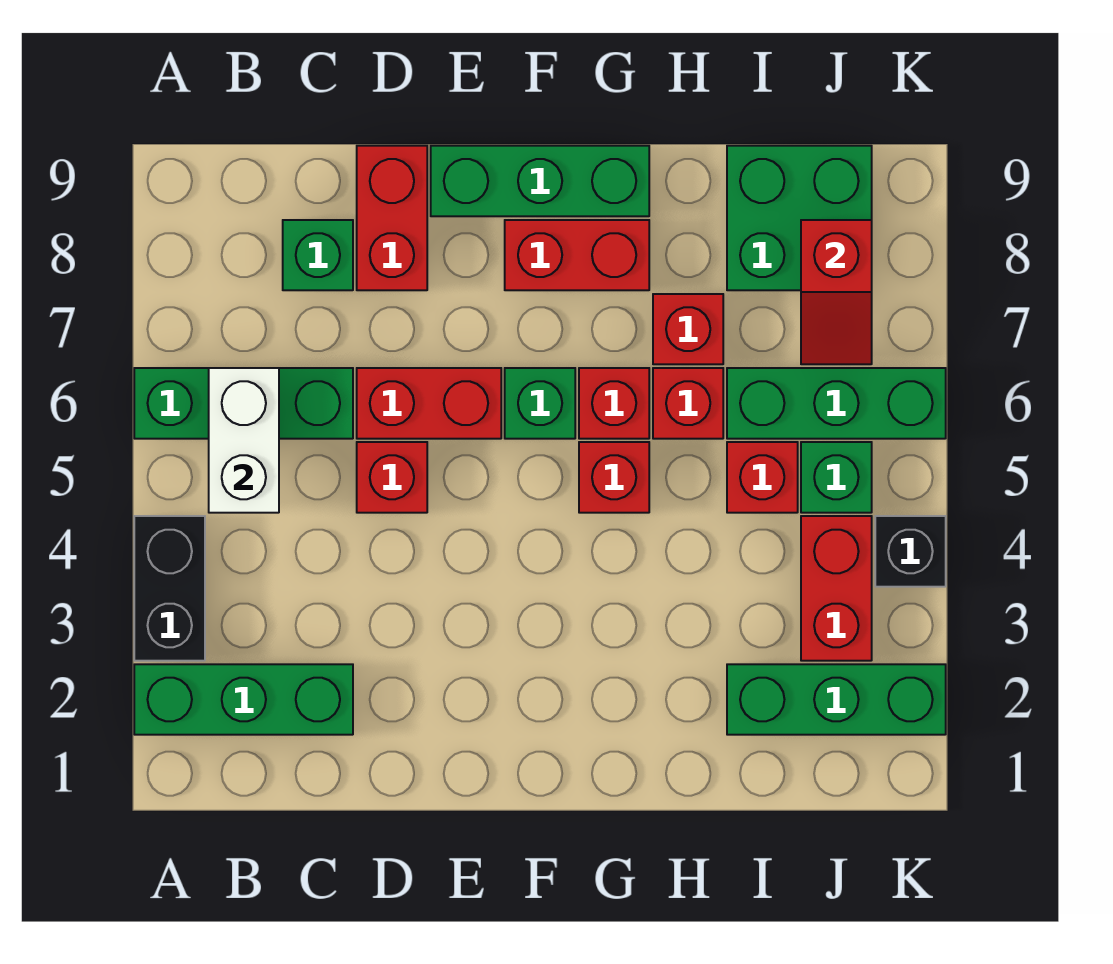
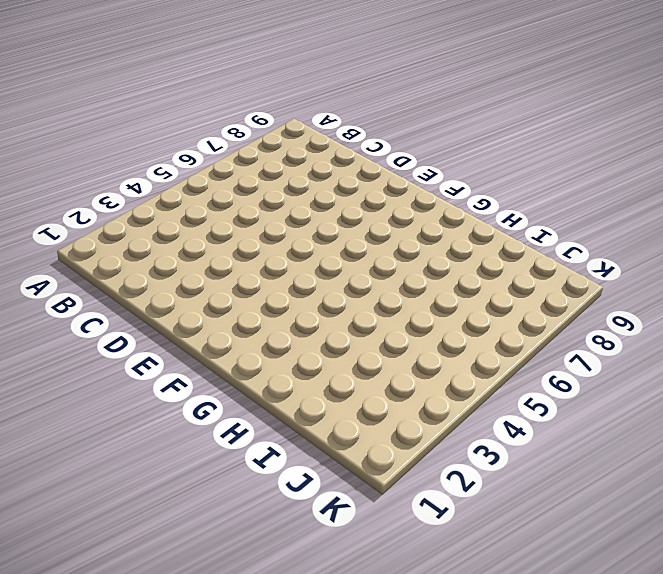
none -> green brick A2:C2 level 1
none -> black brick A3:A4 level 1
none -> green brick A6:C6 level 1

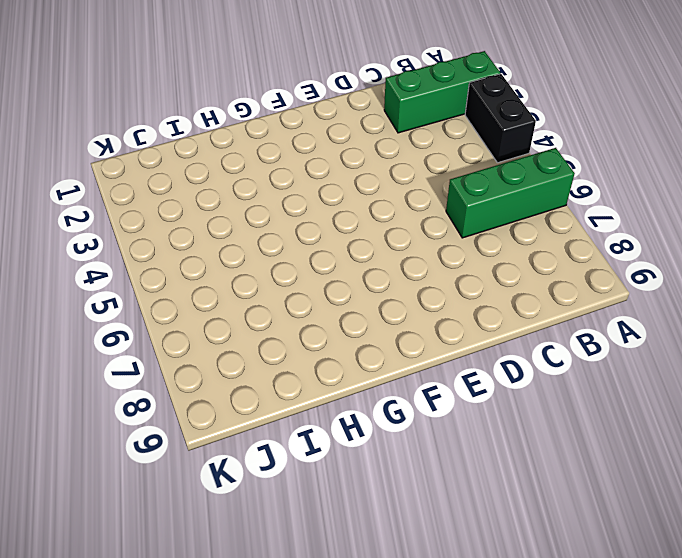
none -> green brick C8 level 1
none -> red brick D5 level 1
none -> red brick D6:E6 level 1

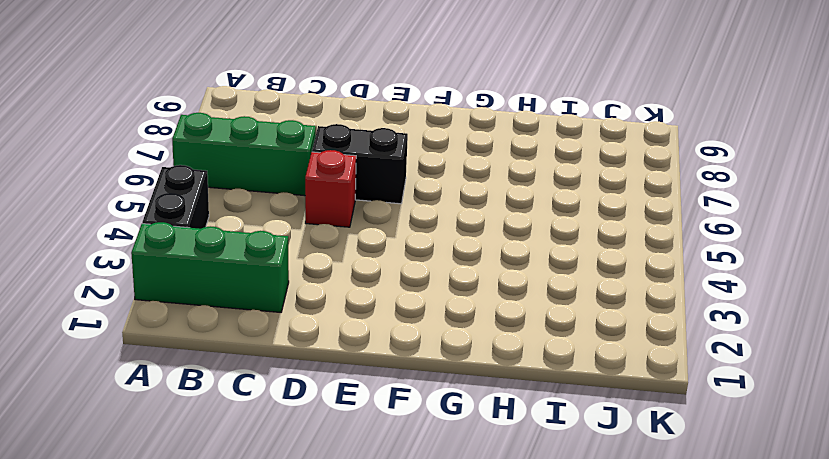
black brick D6:E6 level 1 -> red brick D6:E6 level 1
none -> green brick C8 level 1
none -> red brick D8:D9 level 1
none -> green brick E9:G9 level 1

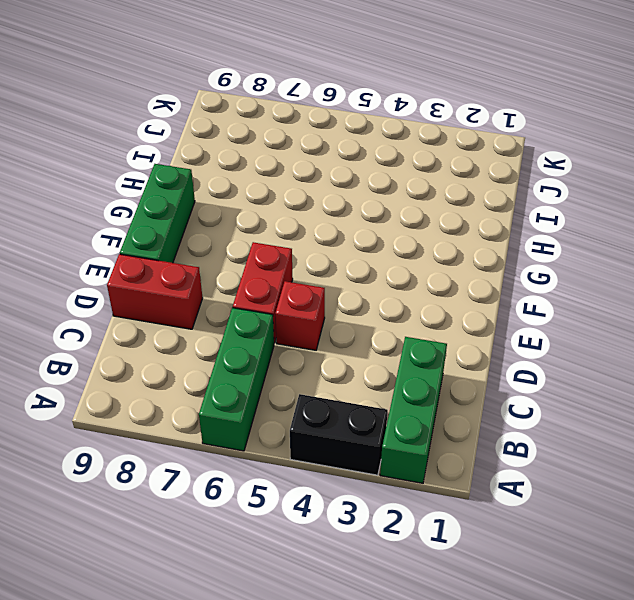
none -> green brick C8 level 1
none -> green brick F6 level 1
none -> red brick F8:G8 level 1

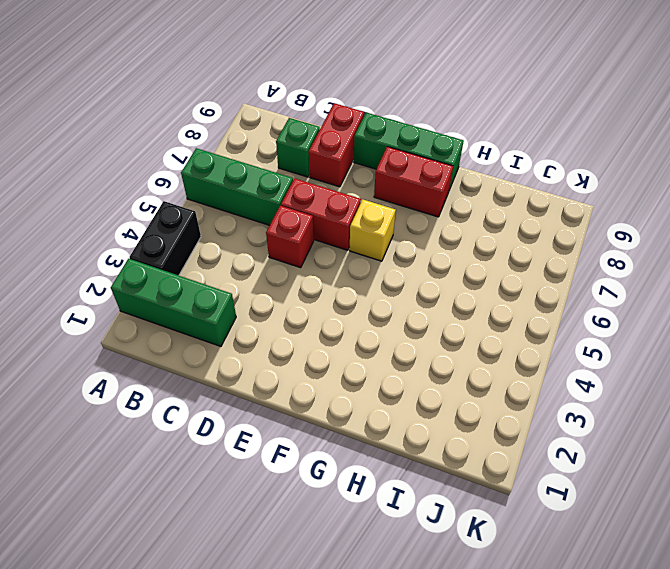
yellow brick F6 level 1 -> green brick F6 level 1
none -> red brick G5 level 1
none -> red brick G6 level 1
none -> red brick H6 level 1

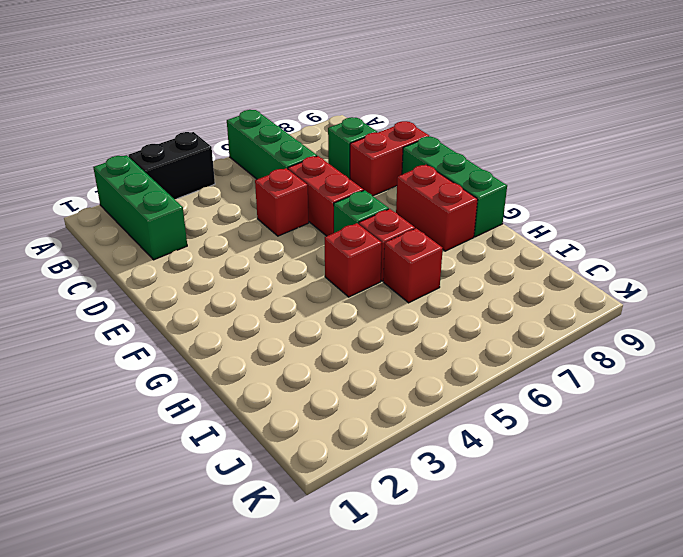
none -> red brick H7 level 1
none -> green brick I2:K2 level 1
none -> red brick I5 level 1

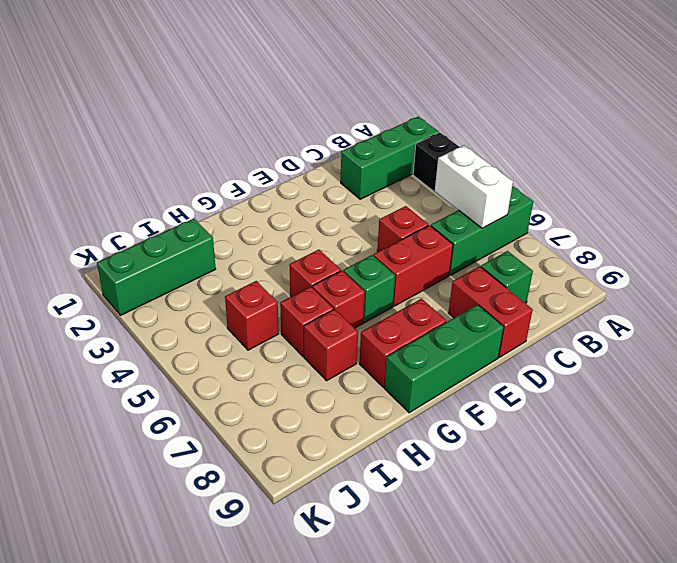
none -> green brick I6:K6 level 1
none -> green brick I8:J9 level 1
none -> red brick J3:J4 level 1

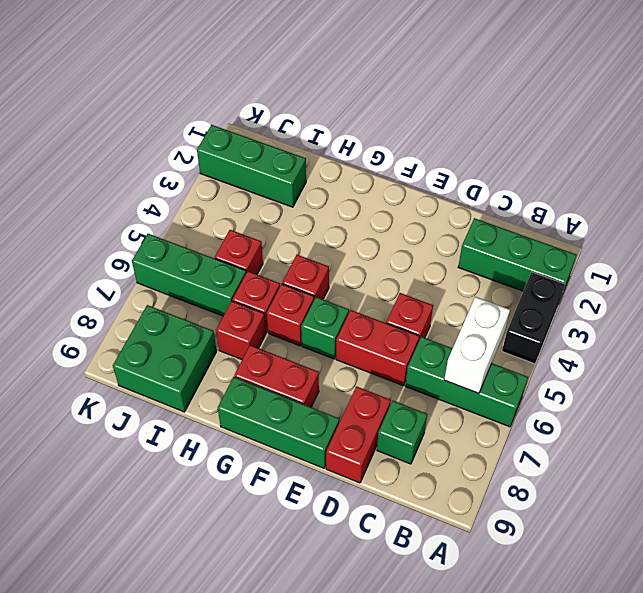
none -> red brick J3:J4 level 1
none -> green brick J5 level 1
none -> black brick K4 level 1

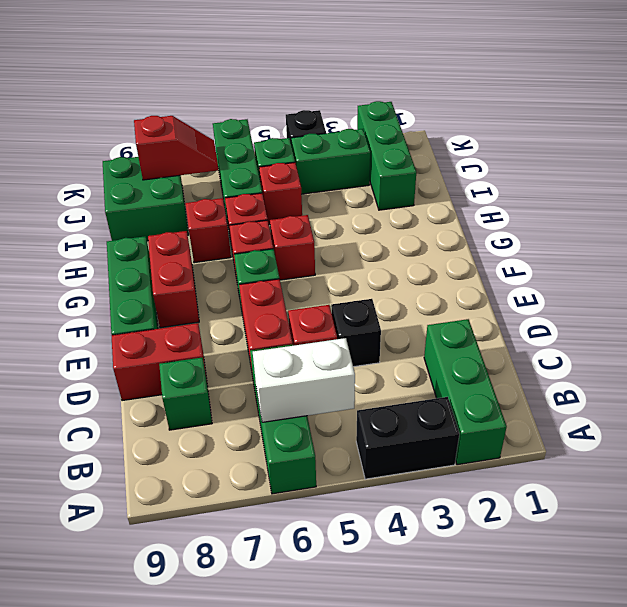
black brick D4 level 1 -> none
green brick J3:J4 level 1 -> red brick J3:J4 level 1

